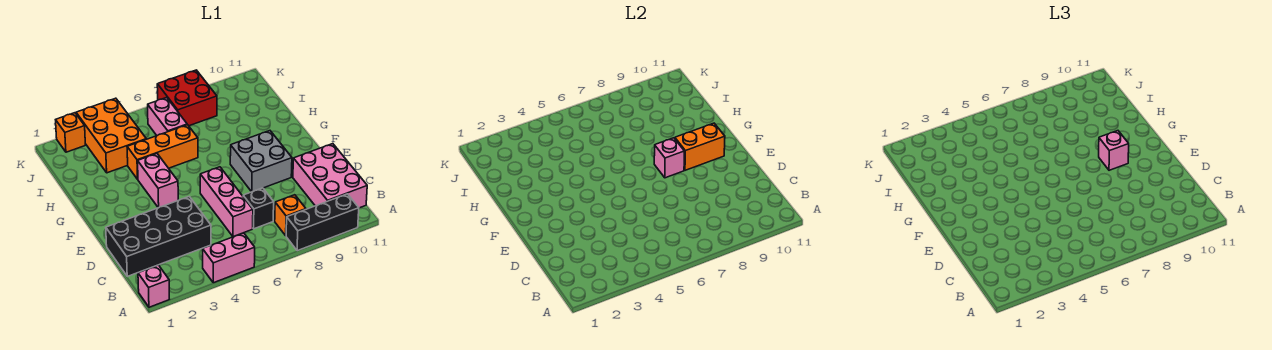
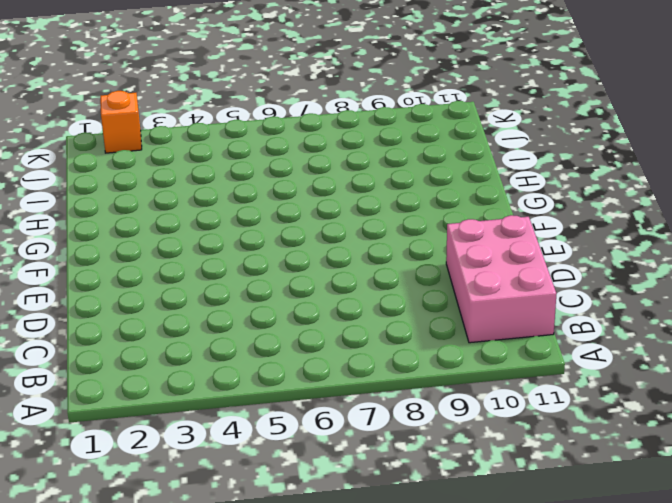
none -> pink brick A1 level 1
none -> pink brick A4:A5 level 1
none -> black brick A8:A10 level 1

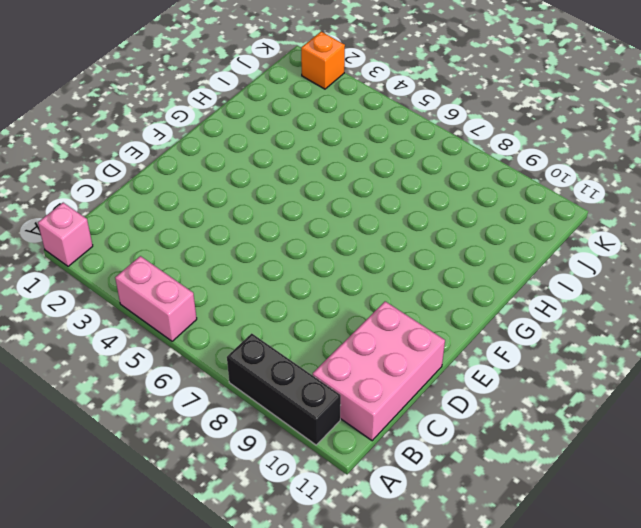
none -> orange brick B8 level 1
none -> black brick C1:D4 level 1
none -> pink brick C6:E6 level 1

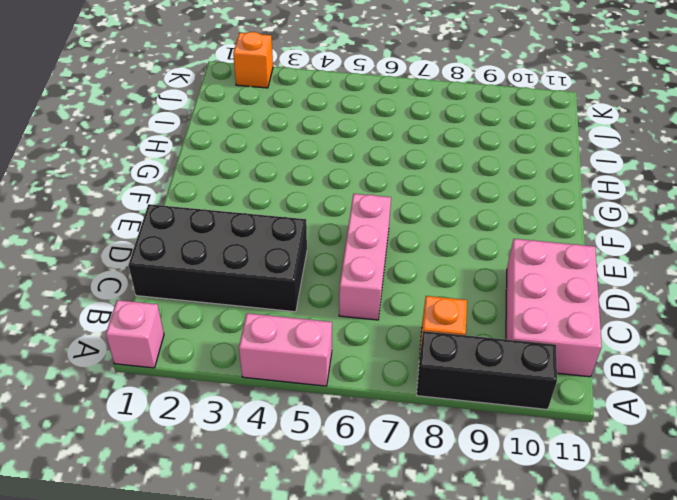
none -> black brick C7 level 1
none -> grey brick E8:F9 level 1
none -> pink brick F4:G4 level 1

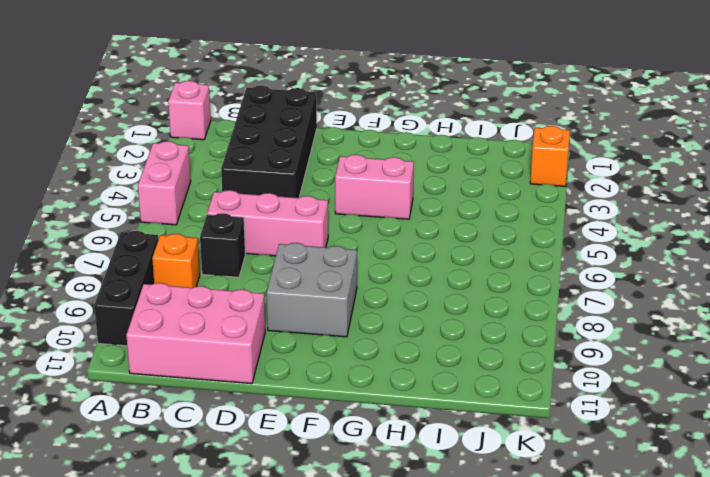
none -> orange brick H4:H6 level 1
none -> orange brick I3:K4 level 1
none -> pink brick I6:J6 level 1

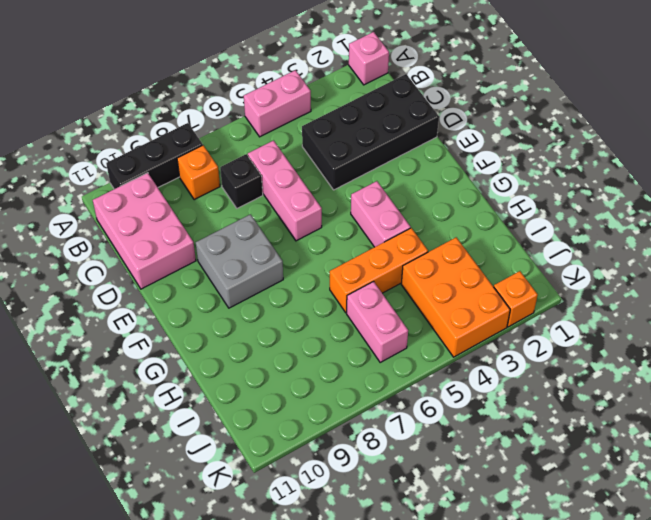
none -> red brick J7:K8 level 1
none -> pink brick F8 level 2
none -> orange brick F9:F10 level 2

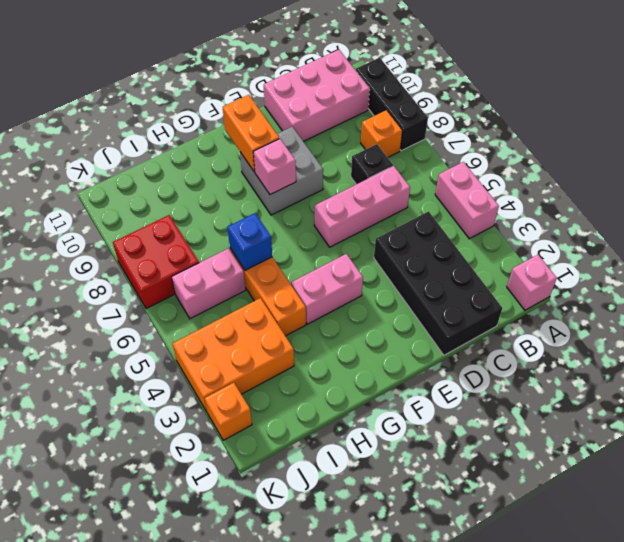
blue brick H6 level 2 -> none
none -> pink brick F9 level 3

